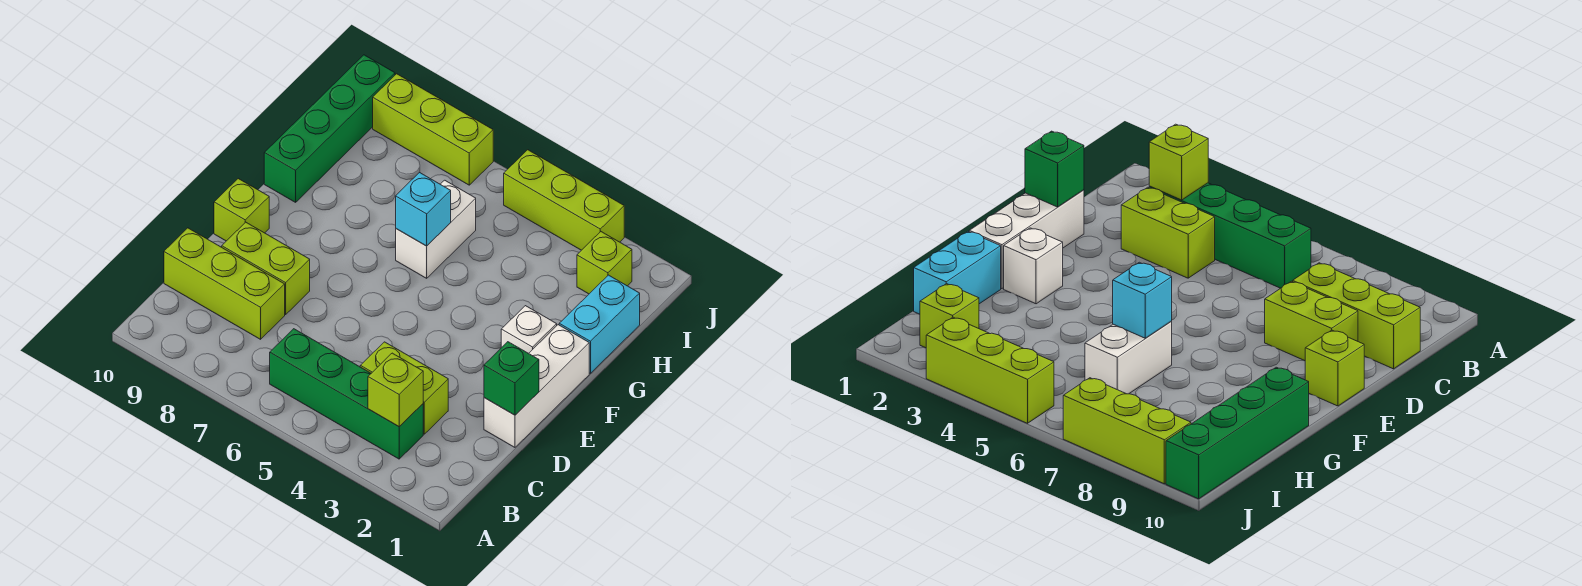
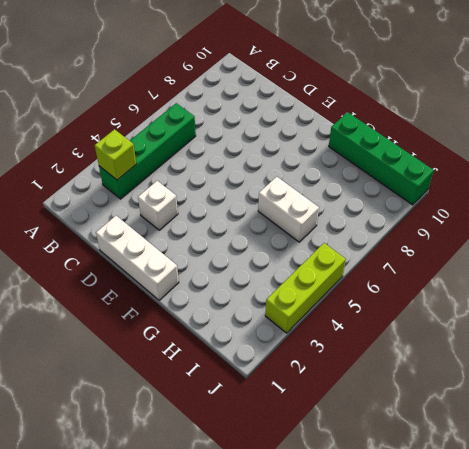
white brick D3 level 1 -> white brick F2 level 1
none -> lime brick C3:C4 level 1
none -> lime brick C8:C10 level 1
none -> lime brick D8:D9 level 1

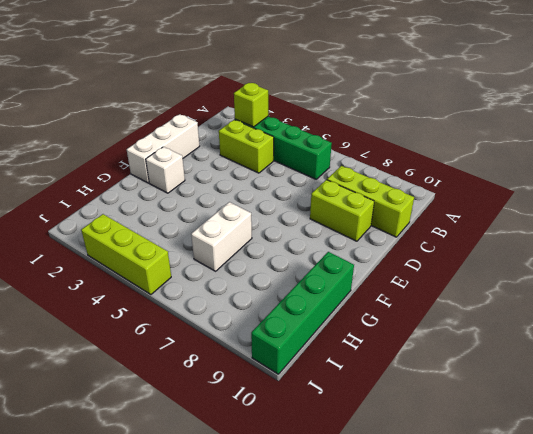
none -> lime brick E10 level 1
none -> cyan brick G1:H1 level 1
none -> lime brick I2 level 1

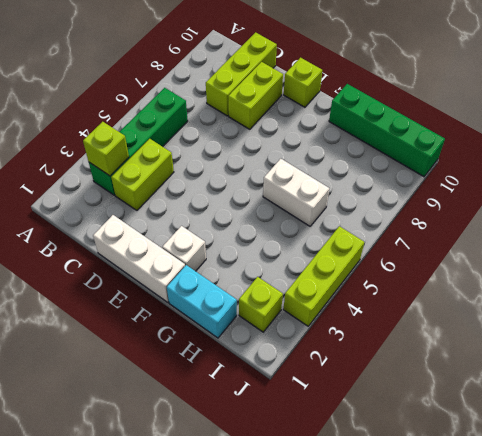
none -> lime brick J7:J9 level 1
none -> green brick D1 level 2
none -> cyan brick G6 level 2

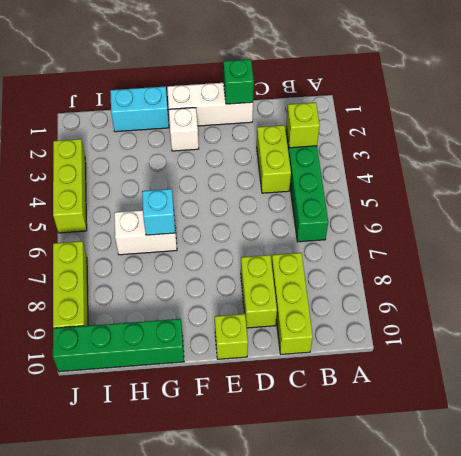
none -> lime brick I2 level 1

